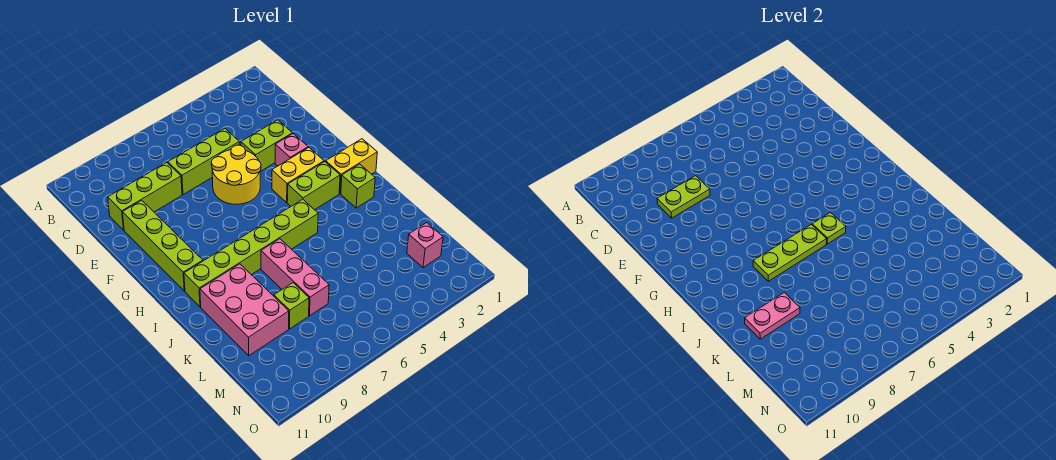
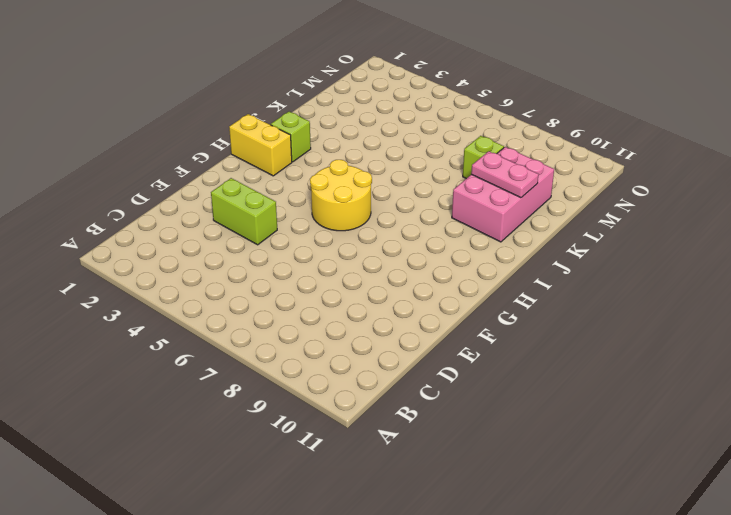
yellow round brick G5:H6 level 1 -> yellow round brick E5:F6 level 1
none -> lime brick D5:D7 level 1
none -> lime brick D8:D10 level 1
none -> lime brick E10:H10 level 1

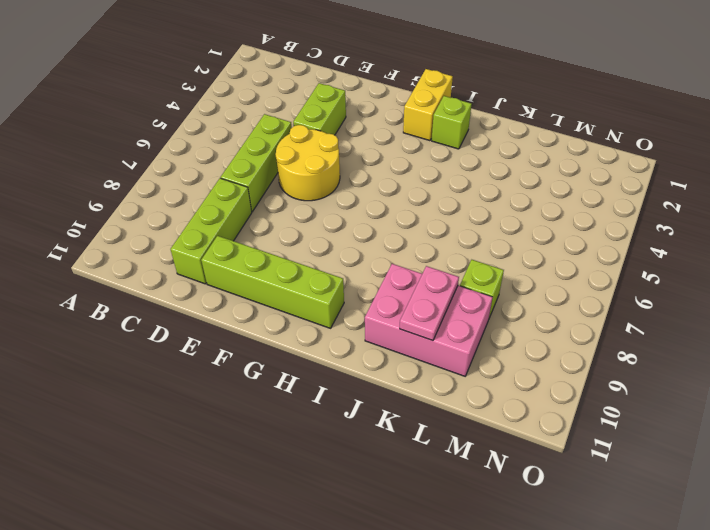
none -> pink brick F3 level 1
none -> yellow brick G3:G4 level 1
none -> lime brick H3:H4 level 1

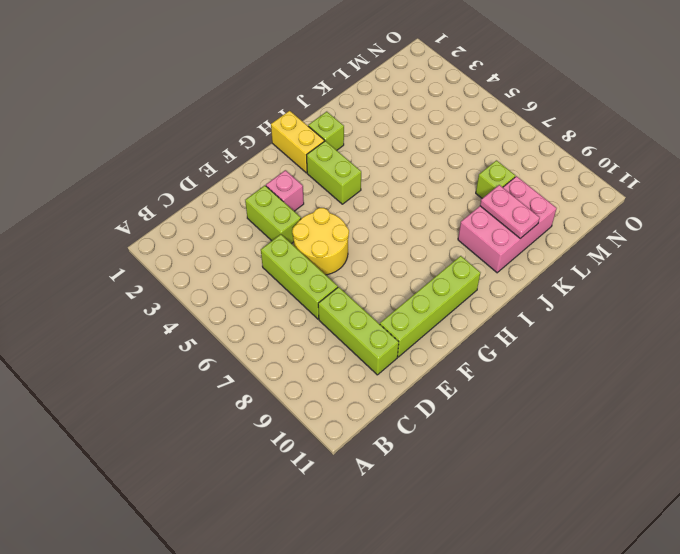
none -> yellow brick G3:G4 level 1
none -> lime brick I5:I10 level 1
none -> pink brick J7:L7 level 1

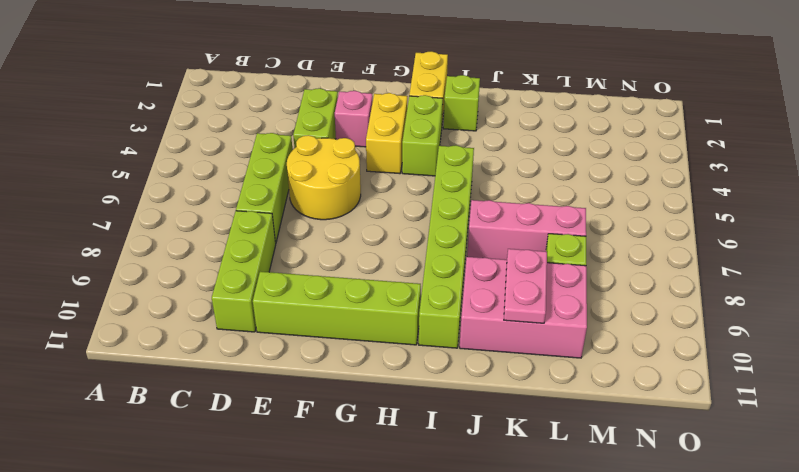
none -> pink brick M2 level 1
none -> lime plate D8:D9 level 2
none -> lime plate I5 level 2

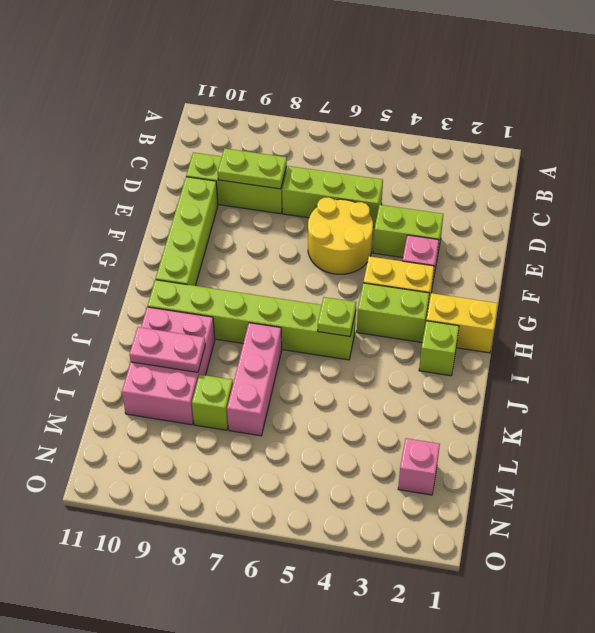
none -> lime plate I6:I8 level 2

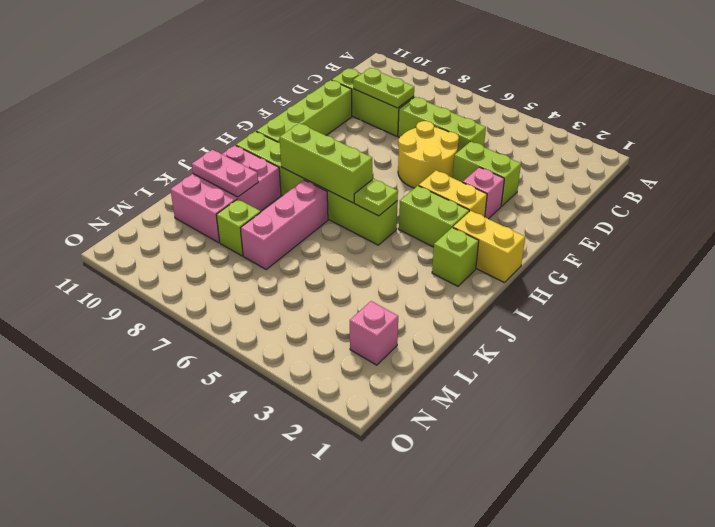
lime brick I6:I8 level 2 -> lime plate I6:I8 level 2

